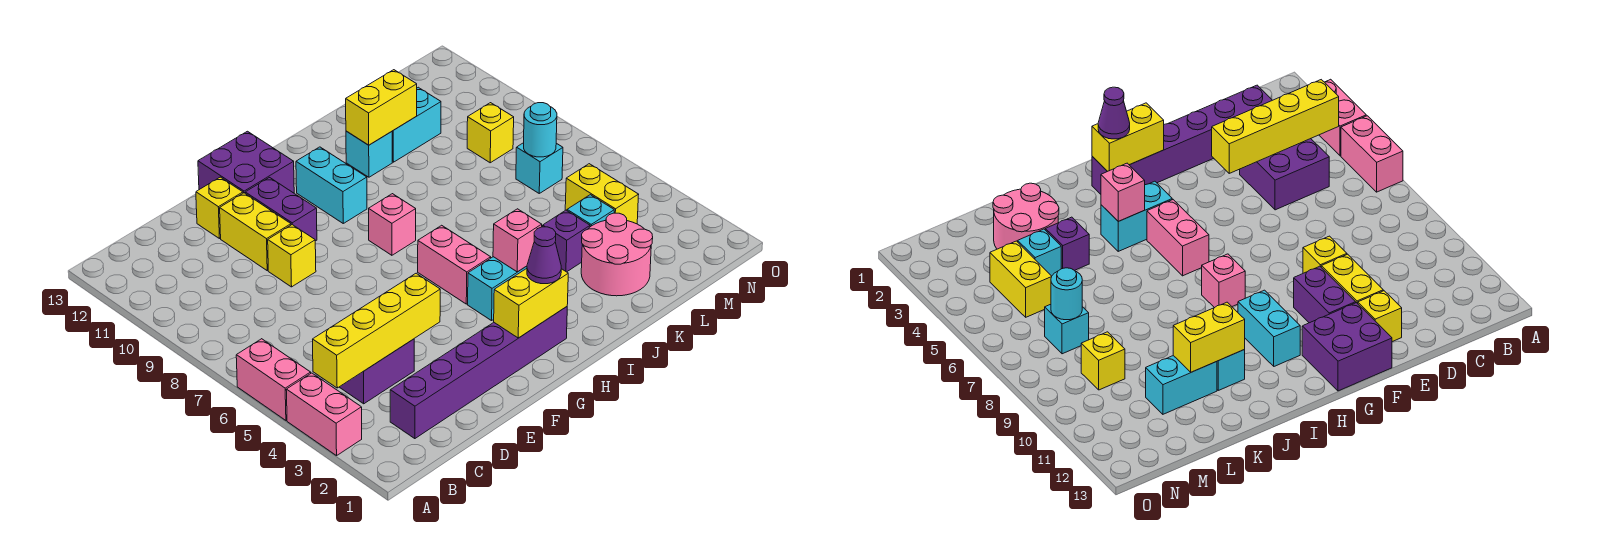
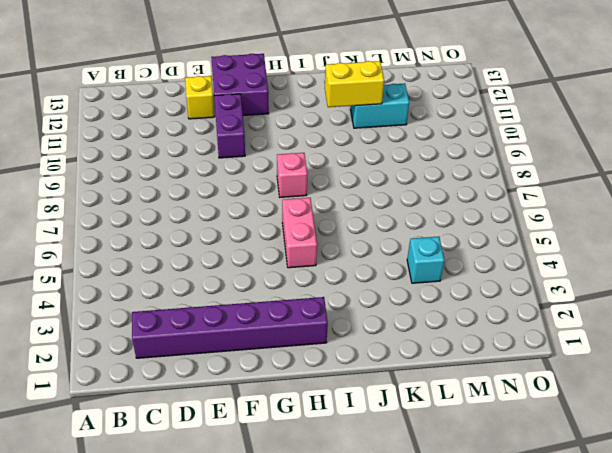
none -> pink brick A3:A4 level 1
none -> pink brick A5:A6 level 1
none -> purple brick C4:D5 level 1

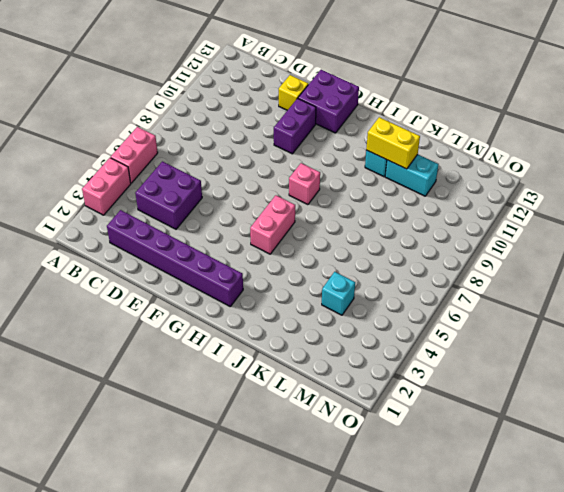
none -> yellow brick E9 level 1
none -> yellow brick E10:E11 level 1
none -> cyan brick H4:I4 level 1

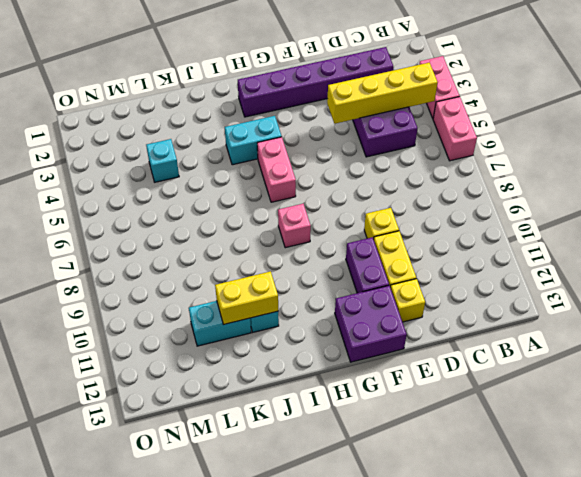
none -> cyan brick H10:H11 level 1
none -> pink round brick K2:L3 level 1
none -> purple brick K4 level 1

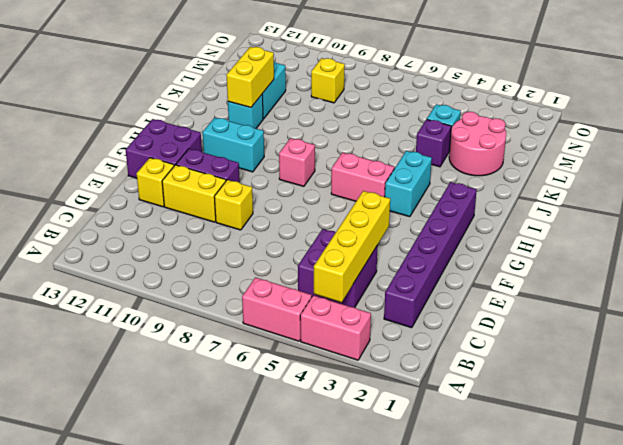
none -> yellow brick M4:M5 level 1
none -> cyan brick M7 level 1
none -> yellow brick G2:H2 level 2

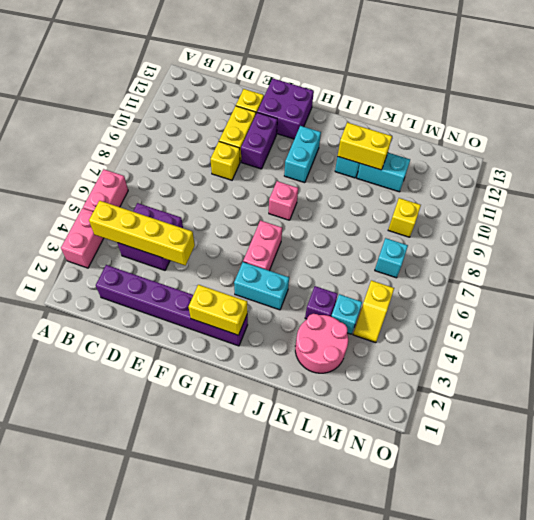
yellow slope M4:M5 level 1 top 5 -> yellow brick M4:M5 level 1
none -> pink brick I4 level 2
none -> cyan round brick M7 level 2
none -> purple cone H2 level 3

